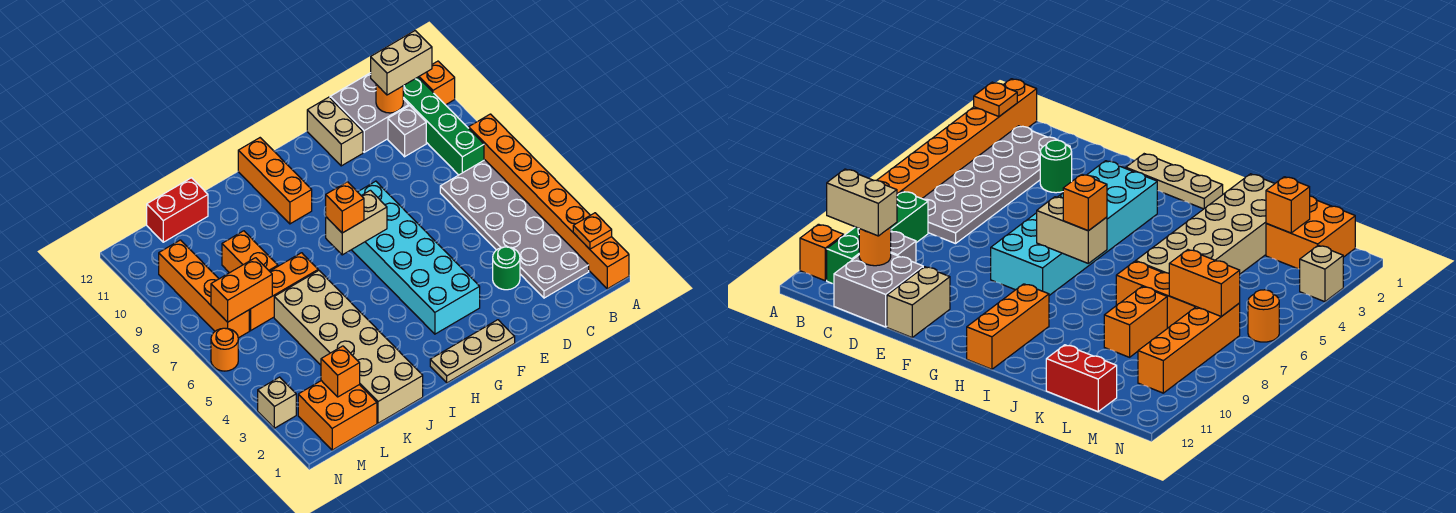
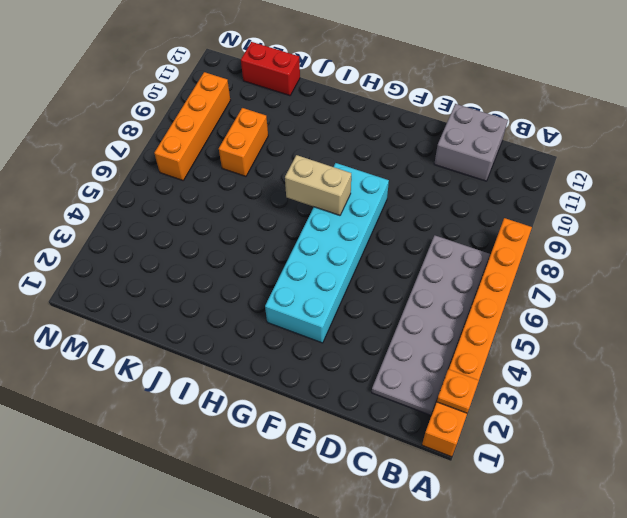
none -> orange brick A11 level 1
none -> green brick B8:B11 level 1
none -> grey brick C10 level 1

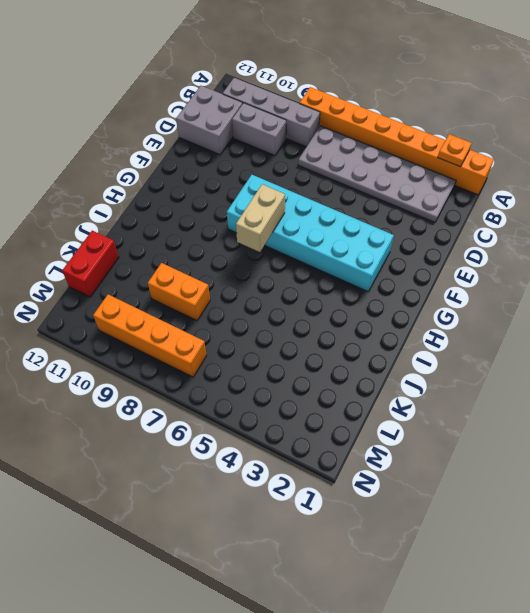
grey brick B8:B11 level 1 -> green brick B8:B11 level 1
grey brick C9:C10 level 1 -> grey brick C10 level 1
none -> orange brick A11 level 1
none -> green round brick D3 level 1
none -> tan brick E11:E12 level 1

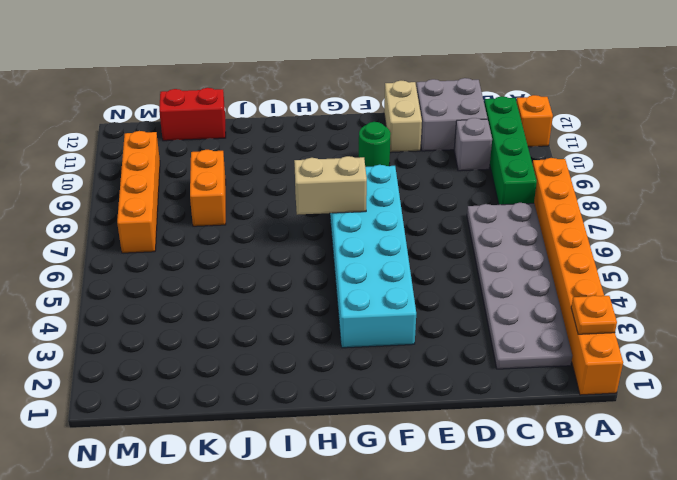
green round brick F10 level 1 -> green round brick D3 level 1
none -> tan plate F1:H1 level 1
none -> orange brick H10:H12 level 1
none -> tan brick J1:K6 level 1

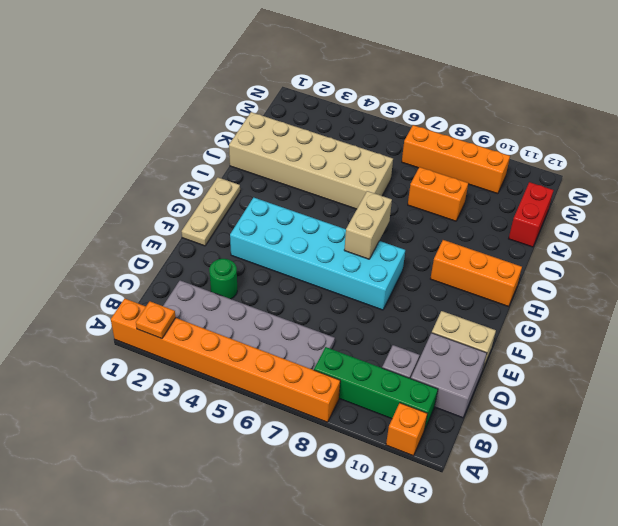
none -> orange brick J7:L7 level 1
none -> orange brick L1:M2 level 1
none -> tan brick N3 level 1

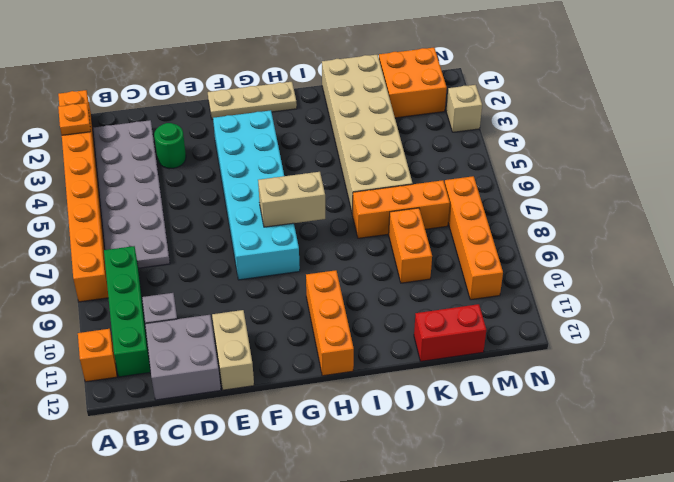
none -> orange round brick N6 level 1
none -> orange round brick C11 level 2
none -> orange brick L2 level 2

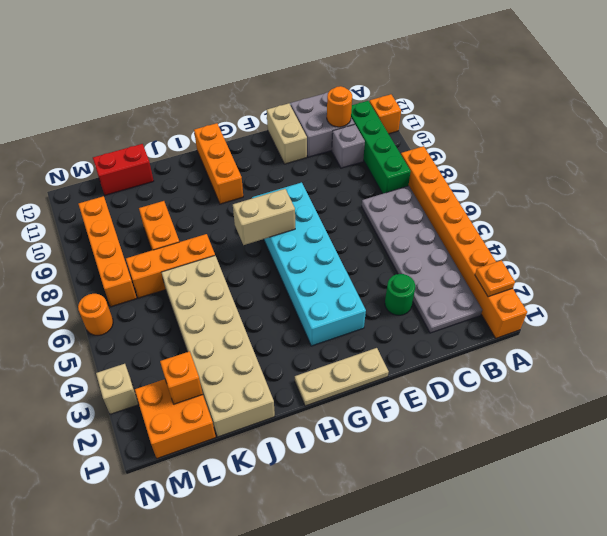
none -> orange brick L7:M7 level 2
none -> tan brick B11:C11 level 3
none -> orange brick H7 level 3

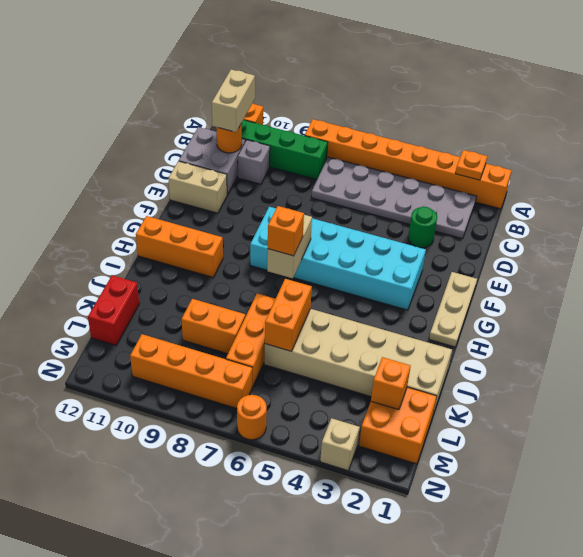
orange brick J6:K6 level 2 -> orange brick L7:M7 level 2

